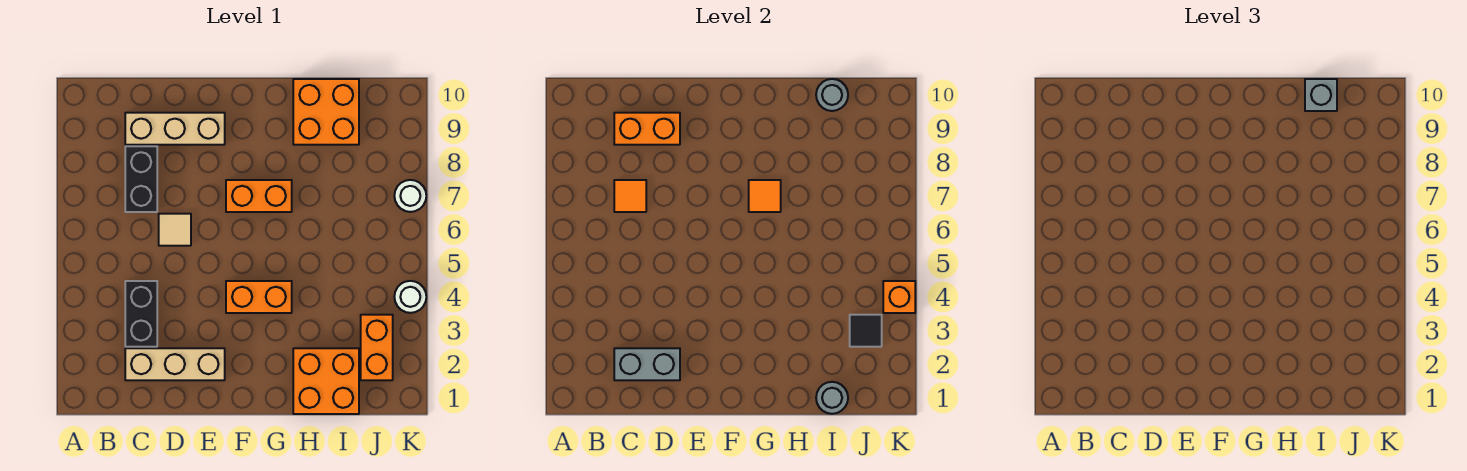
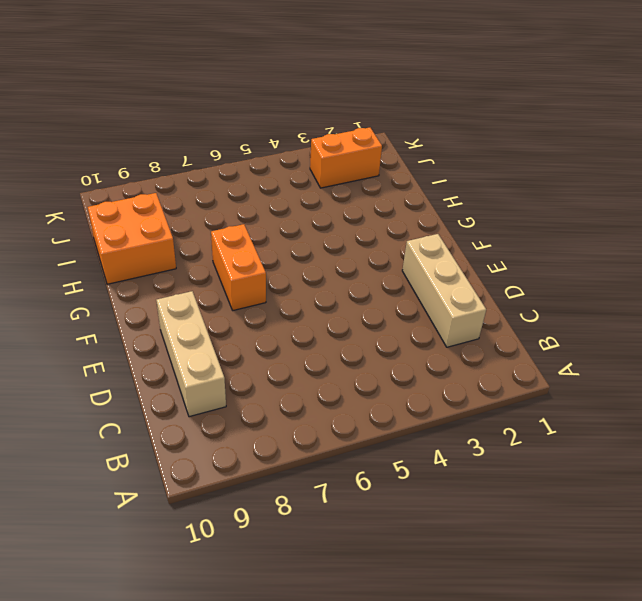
none -> black brick C3:C4 level 1
none -> black brick C7:C8 level 1
none -> tan tile D6 level 1

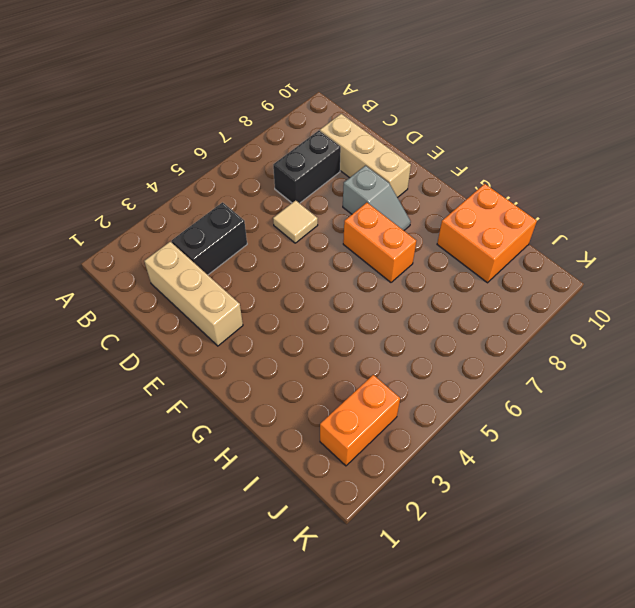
grey slope E8:F8 level 1 top E -> none
none -> orange brick F4:G4 level 1
none -> orange brick H1:I2 level 1
none -> white round brick K4 level 1

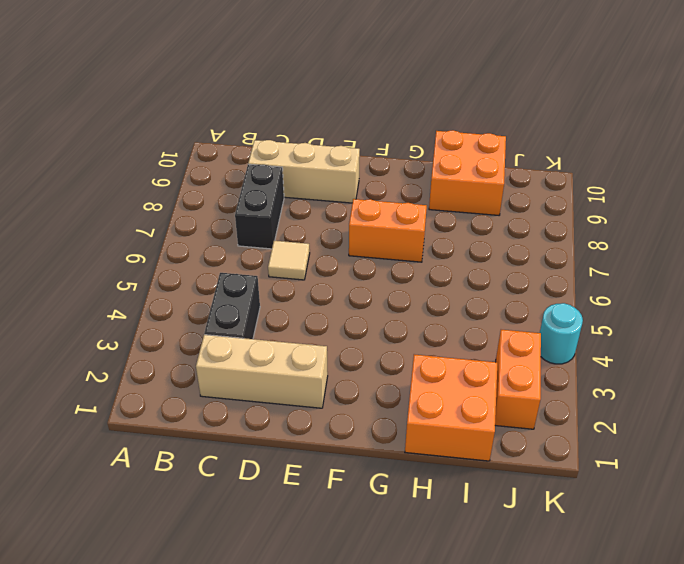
cyan round brick K4 level 1 -> white round brick K4 level 1
none -> orange brick F4:G4 level 1
none -> white round brick K7 level 1
none -> grey brick C2:D2 level 2

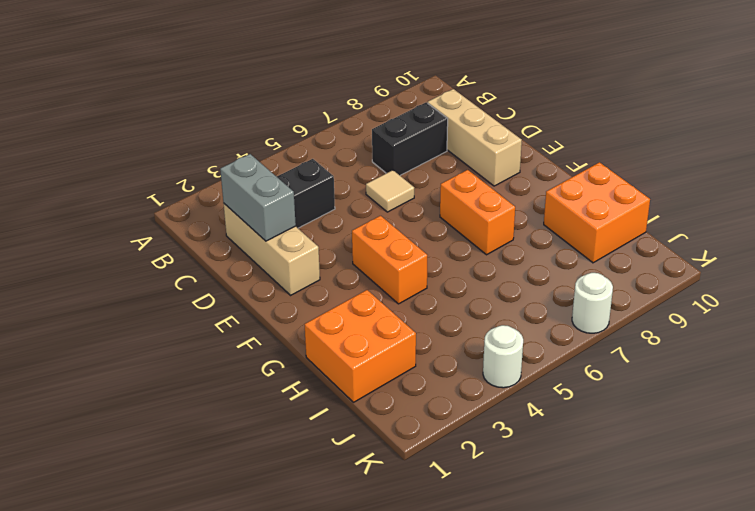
none -> orange brick J2:J3 level 1
none -> orange tile C7 level 2
none -> orange brick C9:D9 level 2

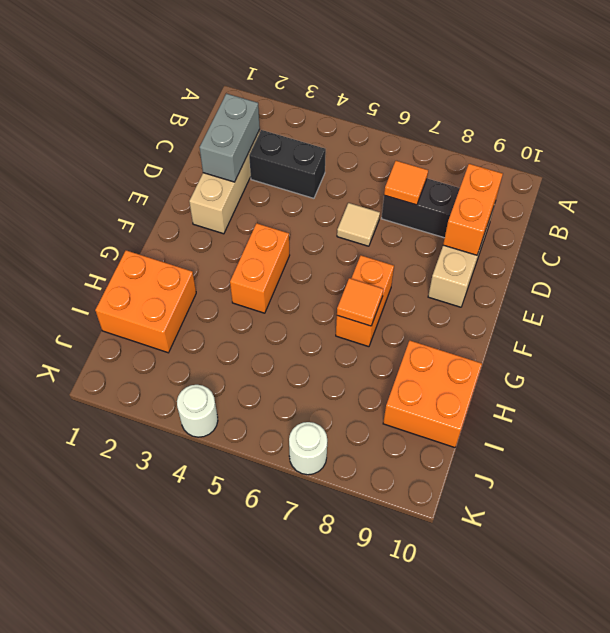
none -> orange brick J2:J3 level 1
none -> grey round brick I1 level 2
none -> grey round brick I10 level 2

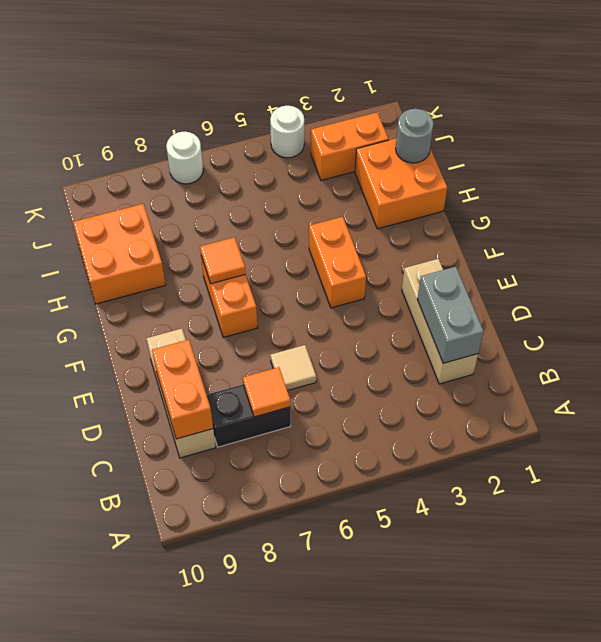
none -> black brick C3:C4 level 1
none -> grey round brick I10 level 2
none -> black tile J3 level 2

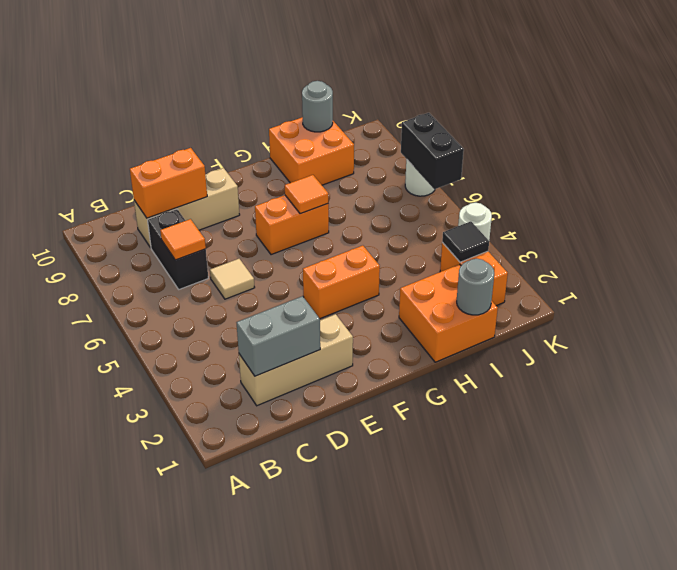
black brick K6:K7 level 2 -> black brick C3:C4 level 1
none -> orange brick K4 level 2
none -> grey brick I10 level 3

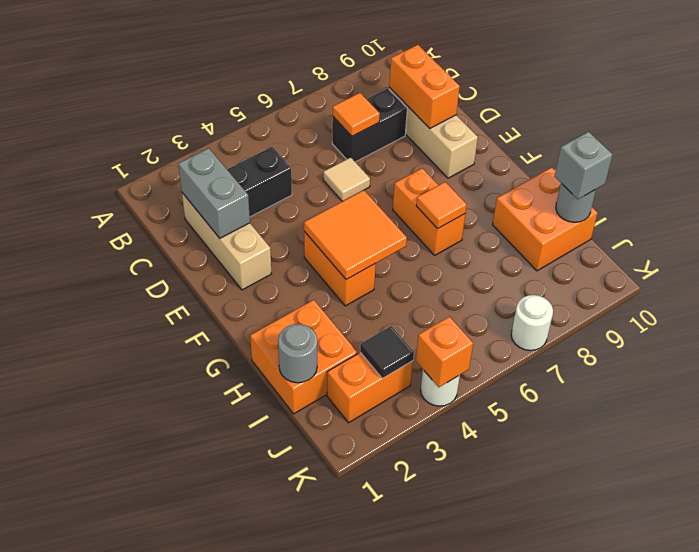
orange tile F4:G5 level 2 -> none

